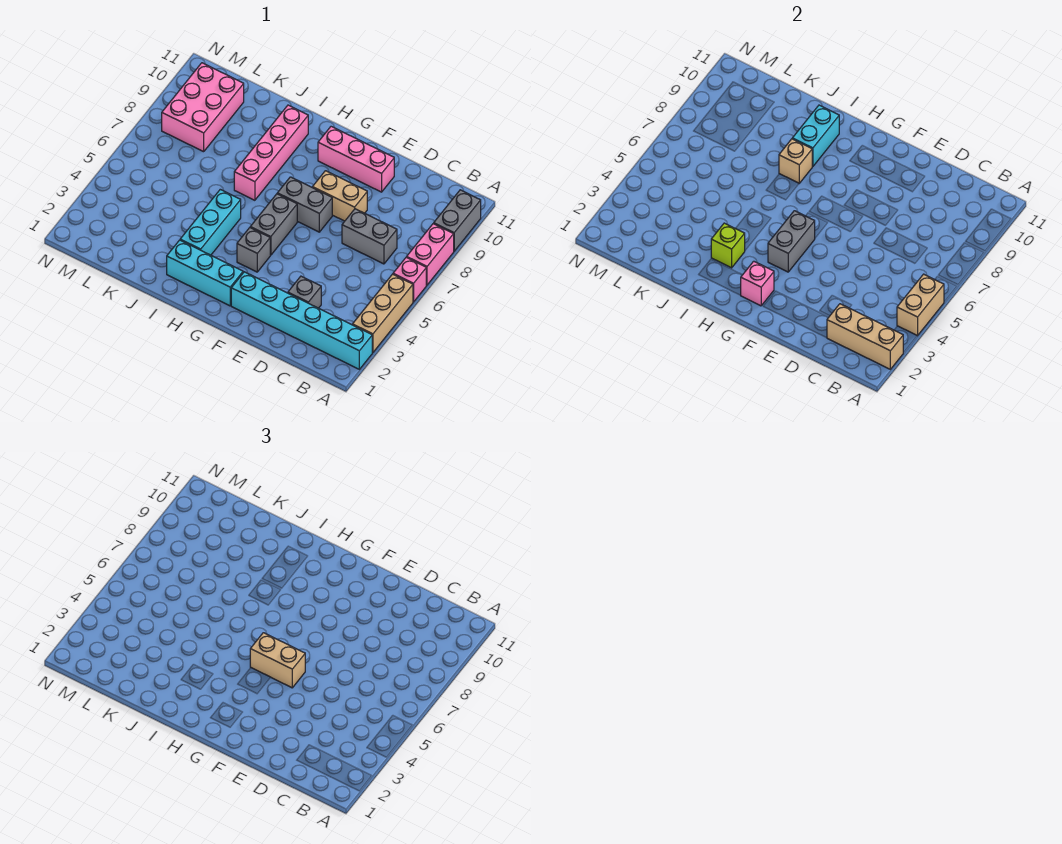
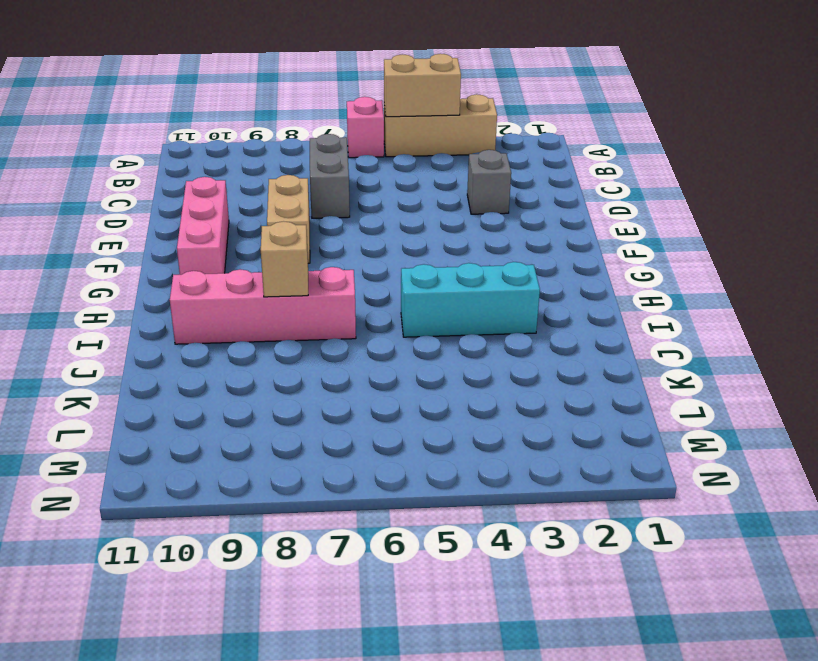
none -> cyan brick A2:F2 level 1
none -> pink brick A7:A8 level 1
none -> grey brick A9:A10 level 1

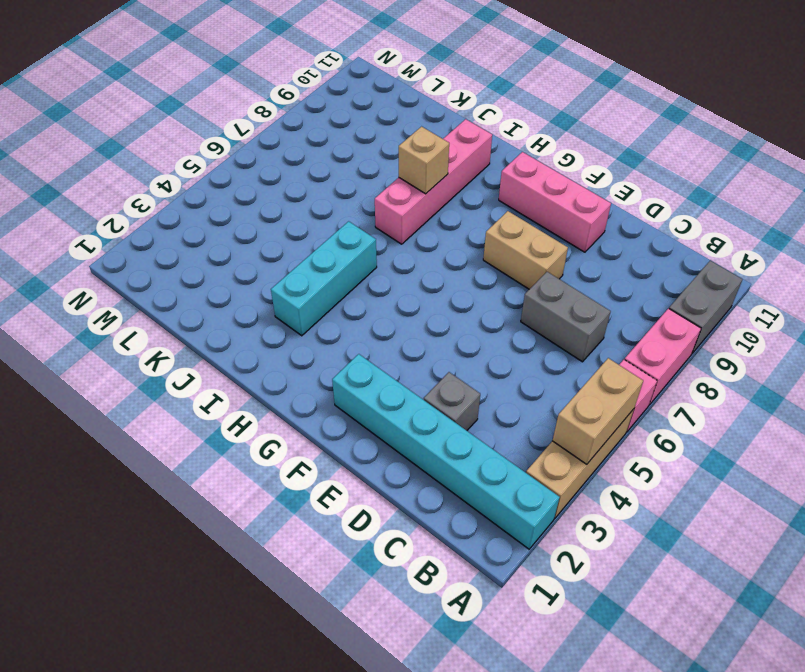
none -> grey brick F7:G7 level 1
none -> cyan brick G2:I2 level 1
none -> grey brick G4 level 1

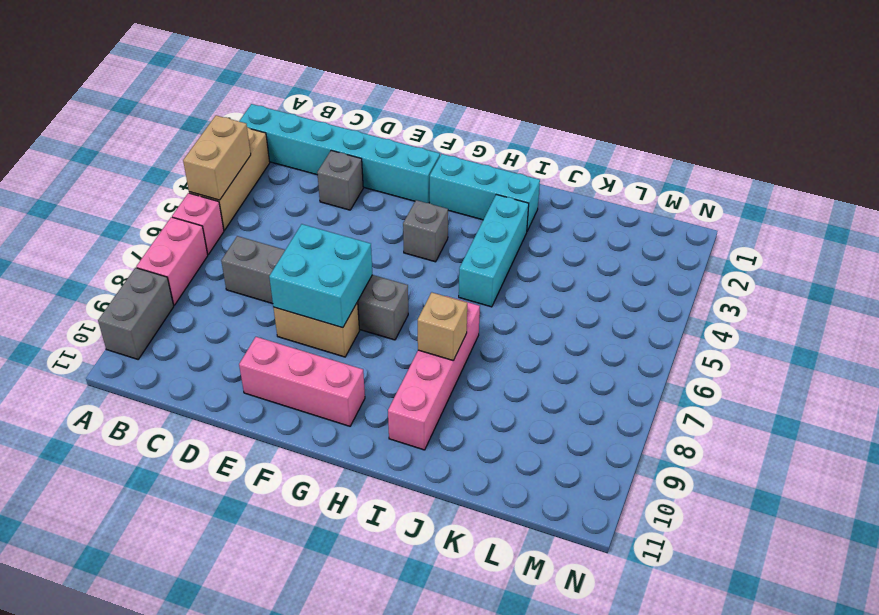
cyan brick E7:F8 level 2 -> none
none -> grey brick G5:G6 level 1
none -> pink brick L8:M10 level 1
none -> tan brick A2:C2 level 2

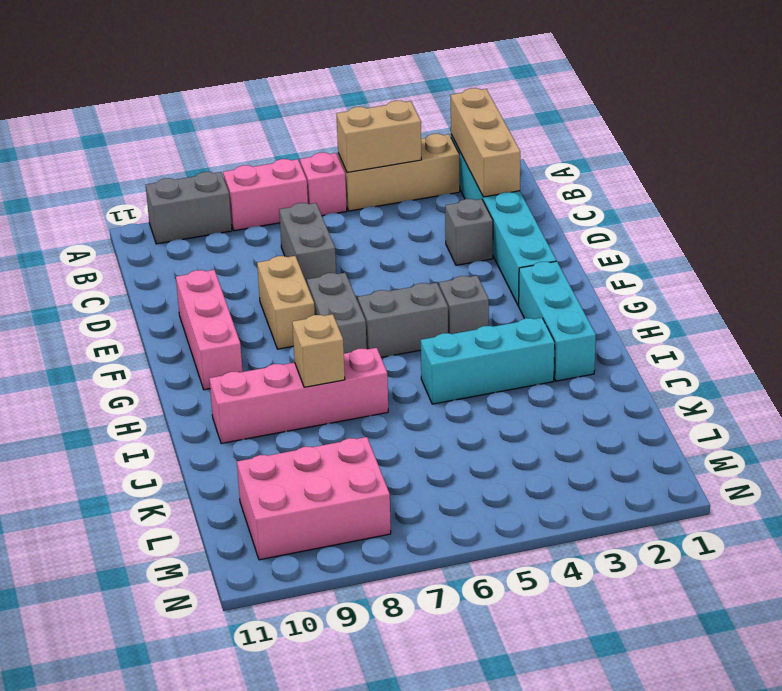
none -> pink brick G2 level 2
none -> grey brick G4:G5 level 2
none -> lime brick I3 level 2

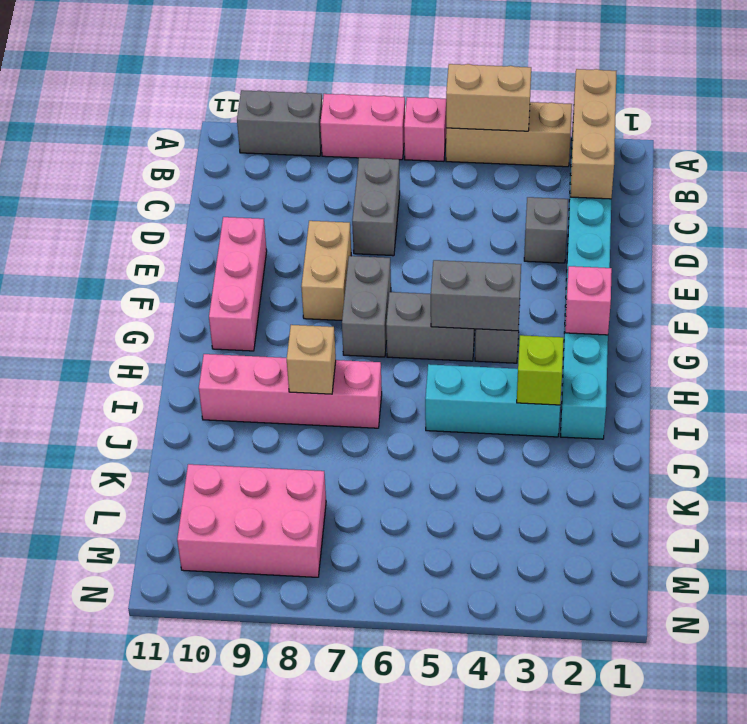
none -> cyan brick I9:I10 level 2
none -> tan brick F5:G5 level 3

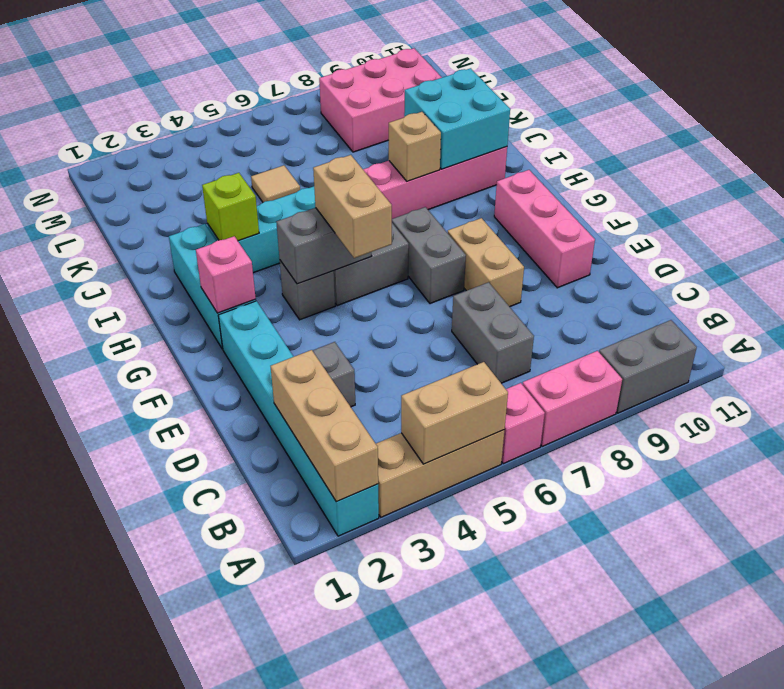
cyan brick I9:J10 level 2 -> cyan brick I9:I10 level 2
tan tile K5 level 1 -> none

